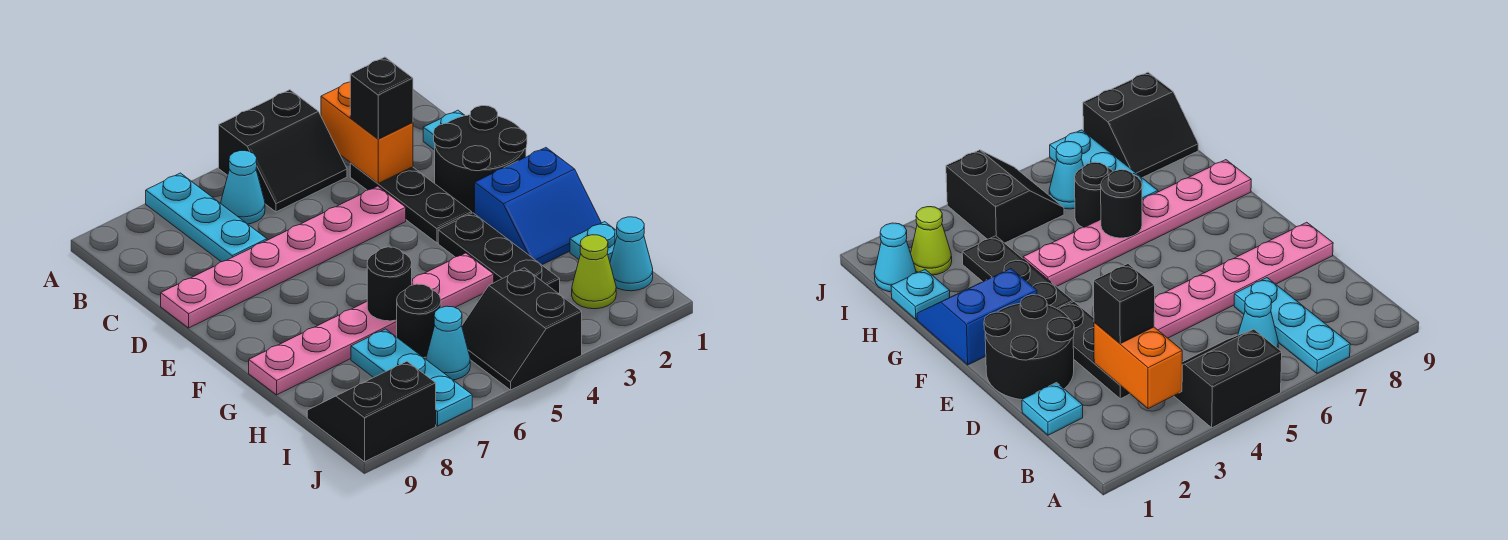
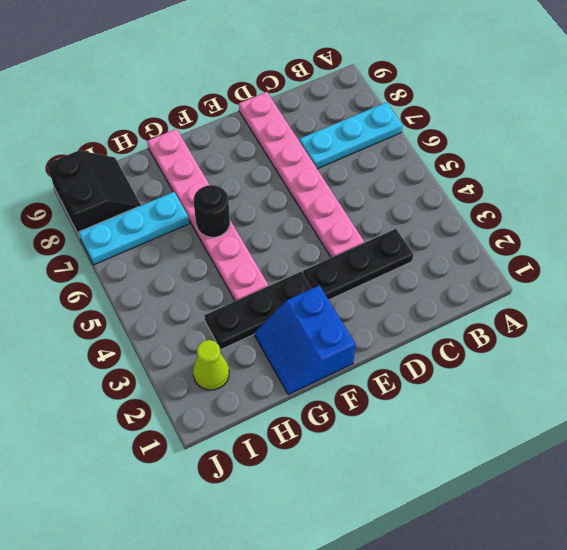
none -> black slope A4:B5 level 1 top A
none -> cyan cone B6 level 1
none -> cyan plate C1 level 1

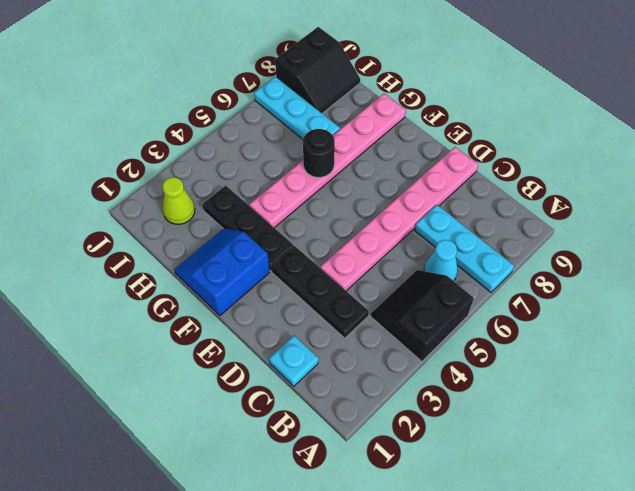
none -> black round brick D1:E2 level 1
none -> cyan plate H1 level 1
none -> black round brick H6 level 1

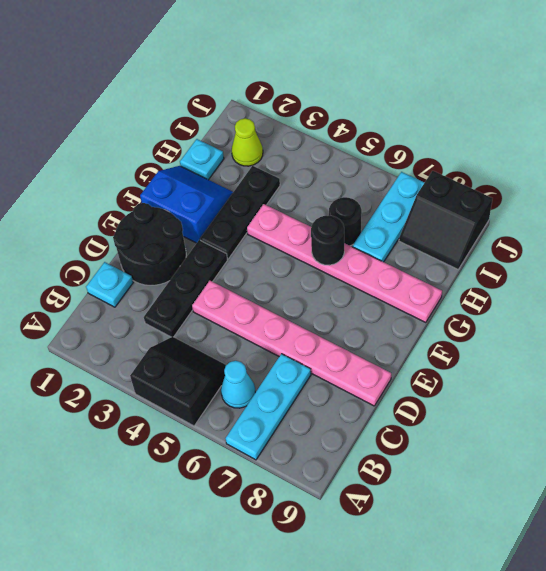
none -> cyan cone I1 level 1
none -> black slope I4:J5 level 1 top 4
none -> cyan cone I6 level 1

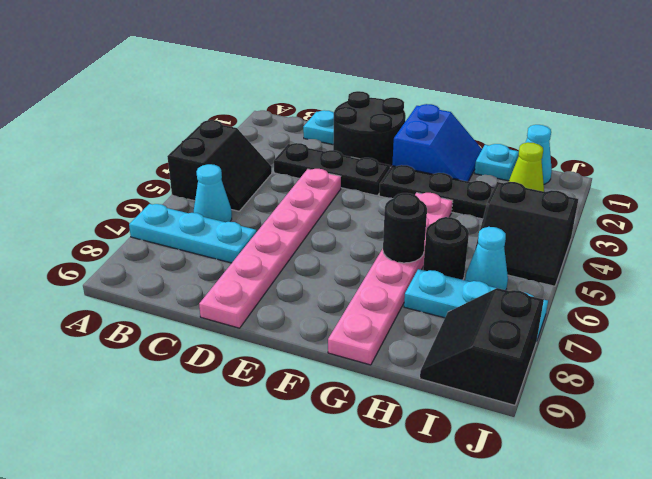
none -> orange brick B3:C3 level 2
none -> black brick C3 level 3

